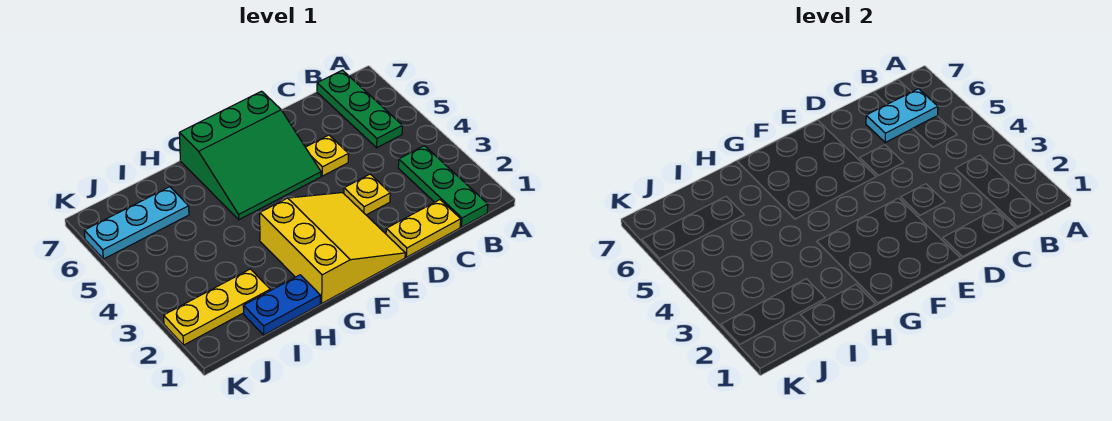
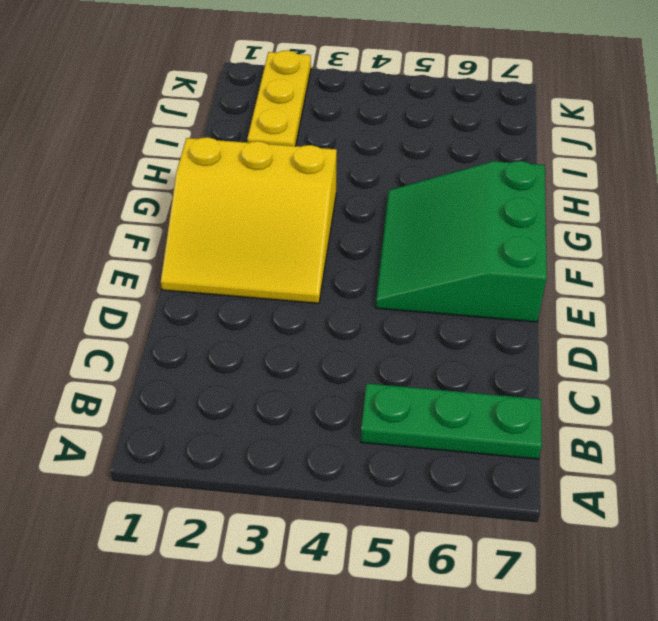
none -> green plate B1:B3 level 1
none -> yellow plate C1:D1 level 1

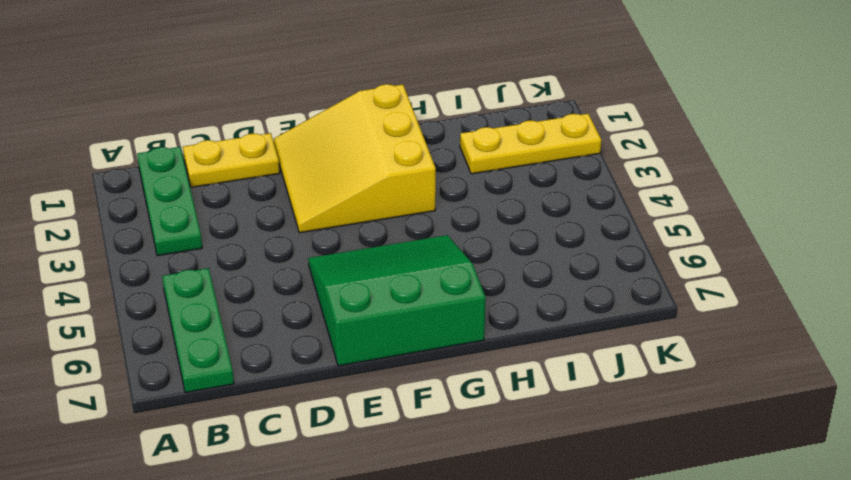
none -> yellow plate D3 level 1
none -> yellow plate D5 level 1

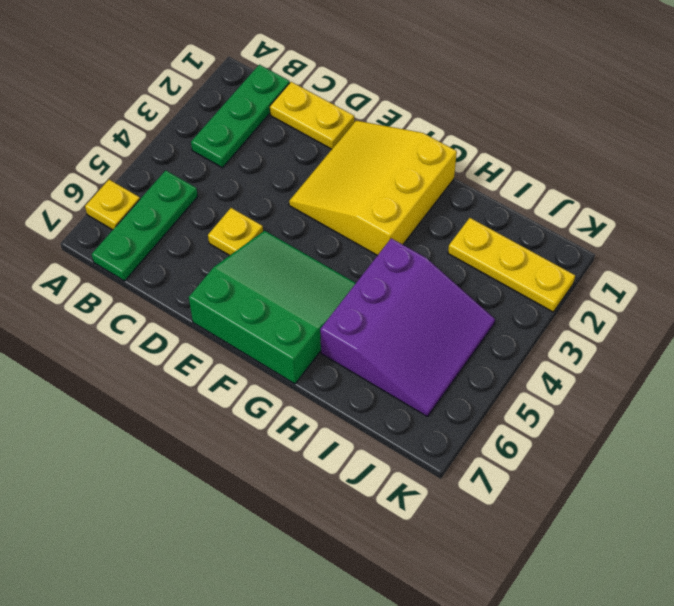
yellow plate A6 level 1 -> yellow plate D3 level 1
purple slope H4:J6 level 1 top H -> cyan plate I6:K6 level 1
none -> blue plate H1:I1 level 1
none -> cyan plate B6:C6 level 2

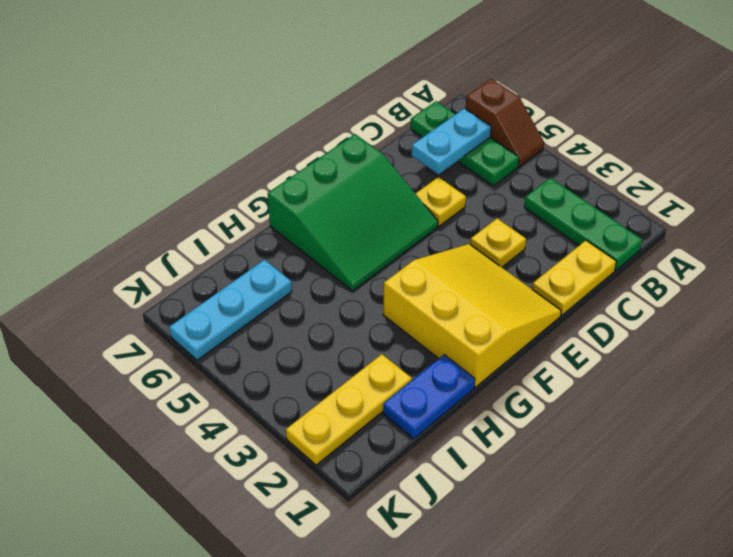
brown slope A5:A6 level 1 top 6 -> none

